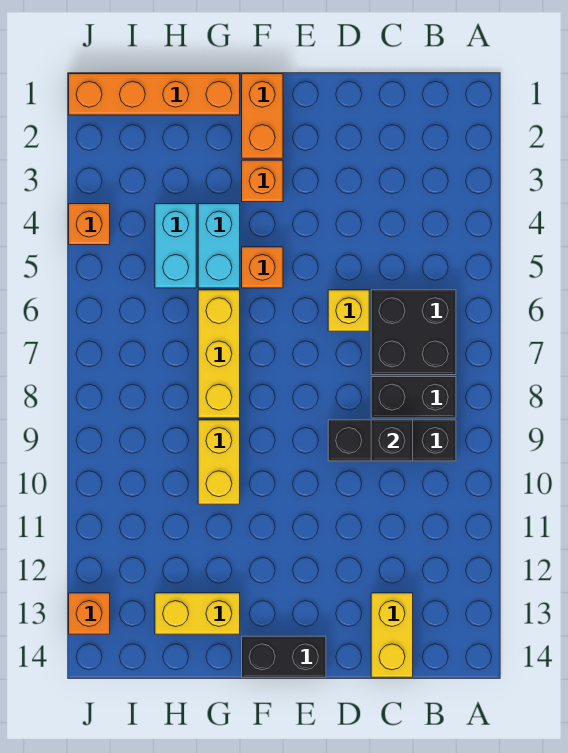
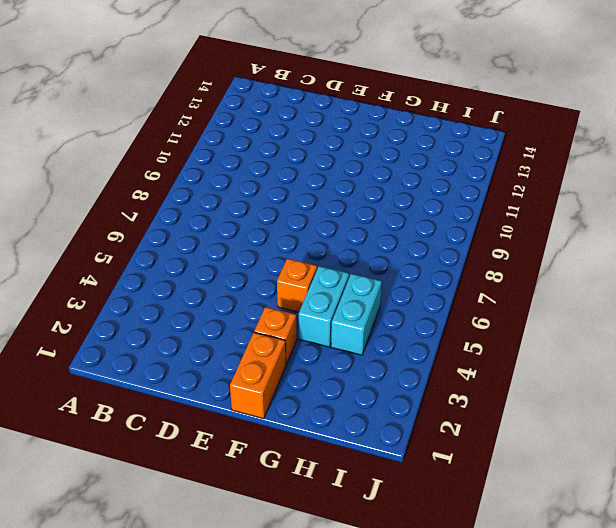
none -> black brick B6:C7 level 1
none -> black brick B8:C8 level 1
none -> black brick B9:D9 level 1

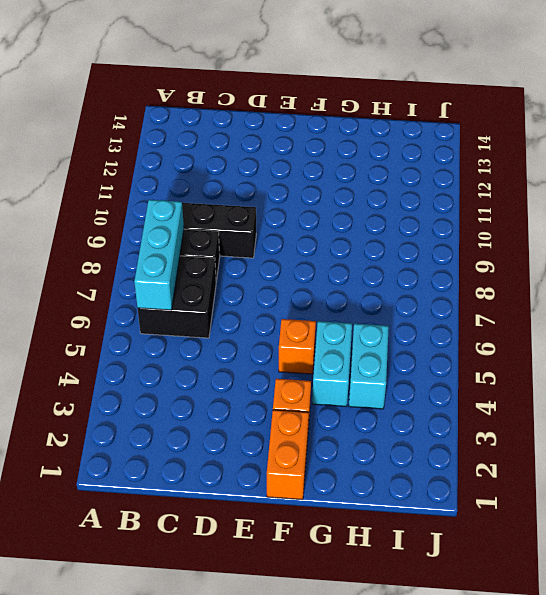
cyan brick B6:B8 level 2 -> none
none -> yellow brick C13:C14 level 1
none -> yellow brick D6 level 1
none -> black brick E14:F14 level 1

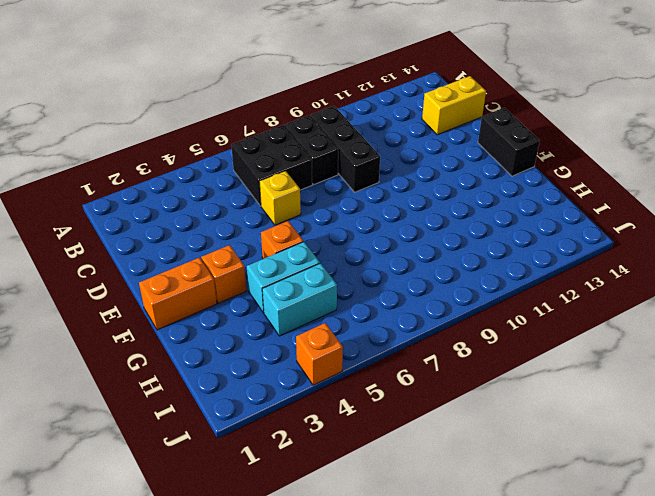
none -> orange brick G1:J1 level 1
none -> yellow brick G6:G8 level 1
none -> yellow brick G9:G10 level 1

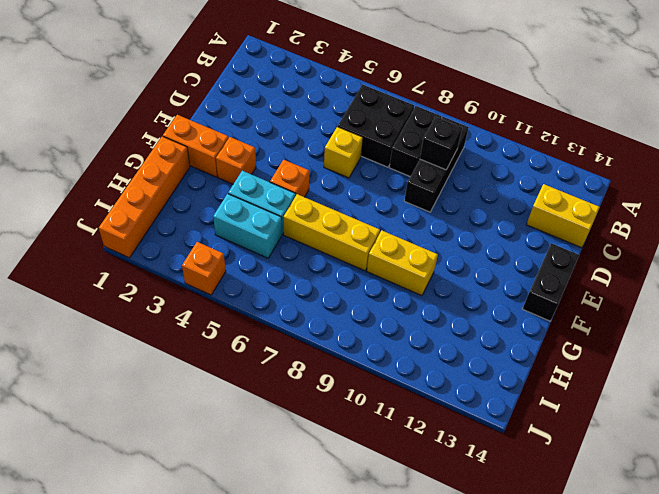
none -> yellow brick G13:H13 level 1
none -> orange brick J13 level 1

